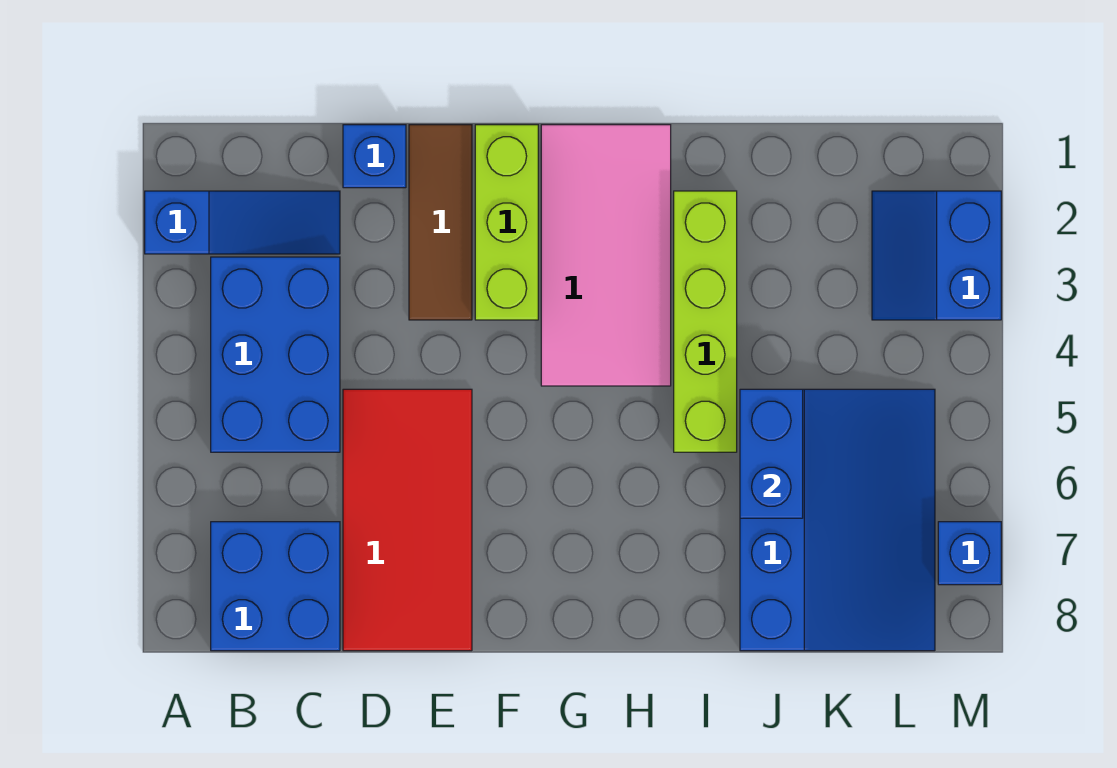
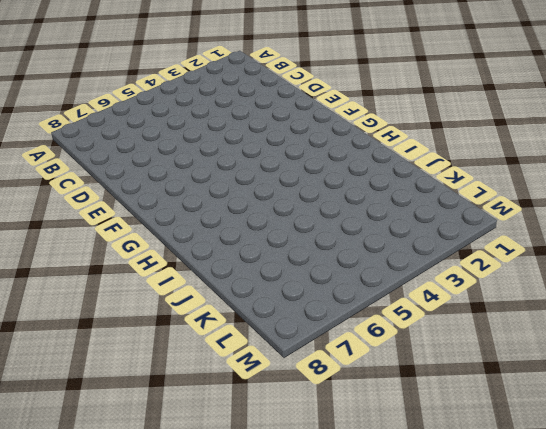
none -> blue slope A2:C2 level 1 top A
none -> blue brick B3:C5 level 1
none -> blue brick B7:C8 level 1

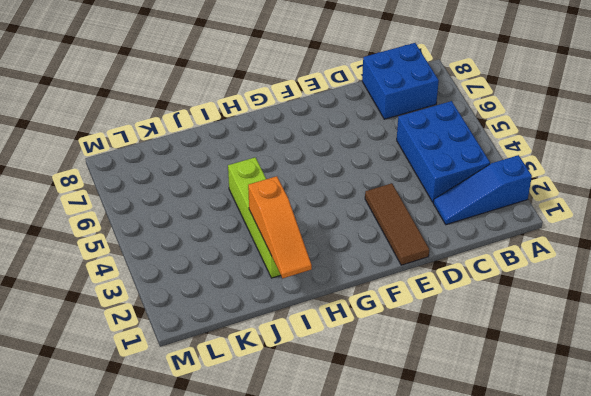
orange slope I1:I3 level 2 top 3 -> none
none -> blue brick D1 level 1
none -> red tile D5:E8 level 1
none -> lime brick F1:F3 level 1

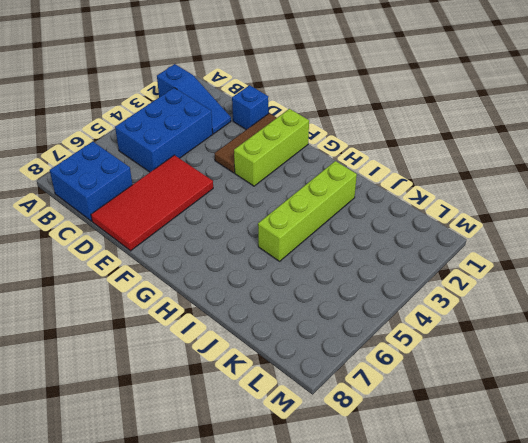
none -> pink tile G1:H4 level 1
none -> blue slope J5:L8 level 1 top J
none -> blue slope L2:M3 level 1 top M

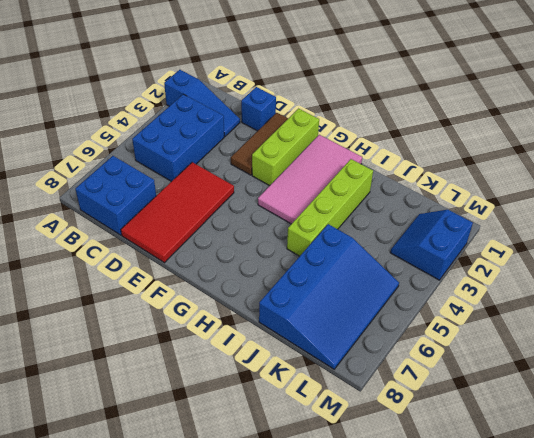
none -> blue brick M7 level 1
none -> blue brick J5:J6 level 2

